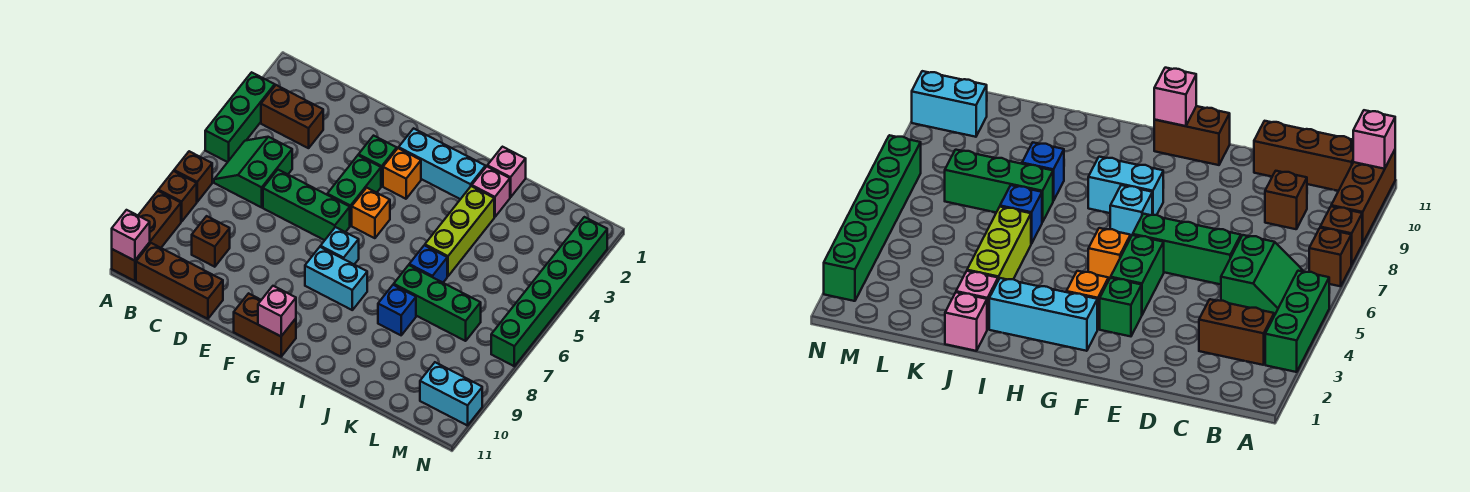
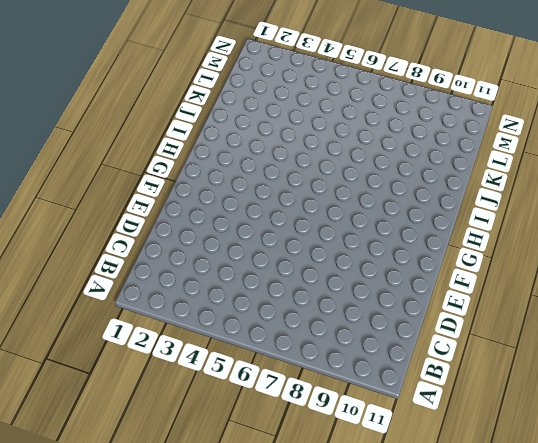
none -> green brick A3:A5 level 1
none -> brown brick A7 level 1
none -> brown brick A8 level 1

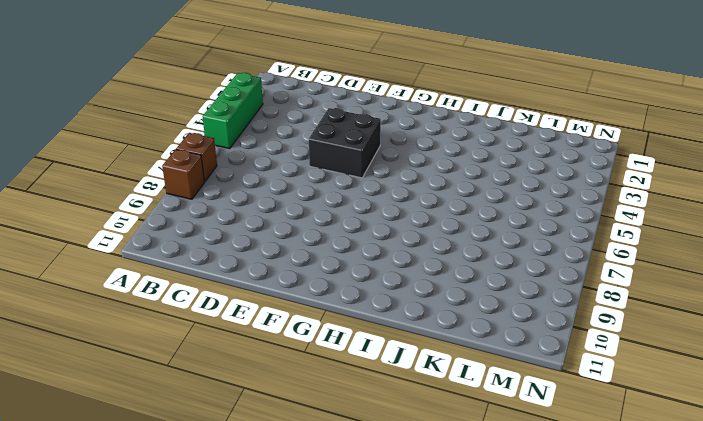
black brick E4:F5 level 1 -> green brick F4:F5 level 1
none -> brown brick A9:A11 level 1
none -> brown brick B3:C3 level 1
none -> green slope B5:C6 level 1 top C

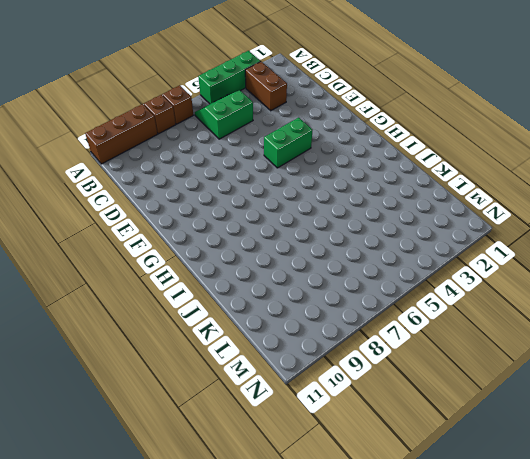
none -> brown brick B11:D11 level 1
none -> brown brick C9 level 1
none -> green brick D6:F6 level 1

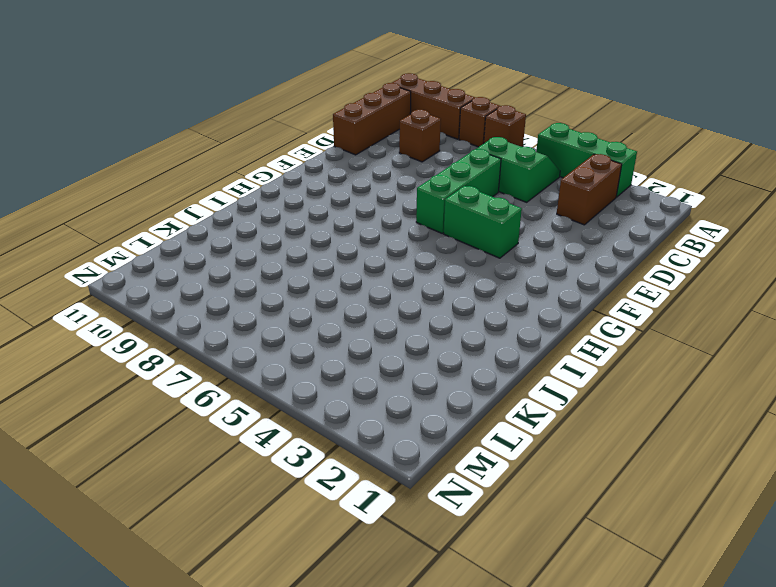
none -> green brick F3 level 1
none -> brown brick F11:G11 level 1
none -> cyan brick G2:I2 level 1

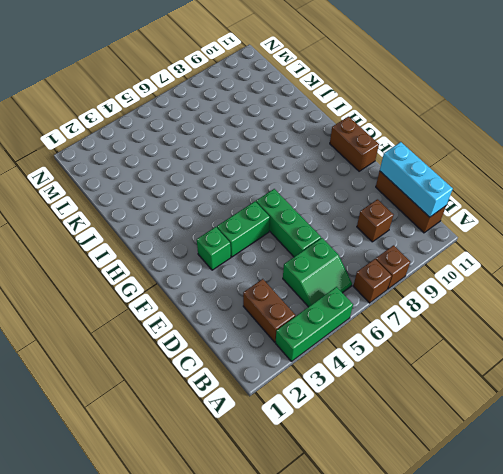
cyan brick B11:D11 level 2 -> cyan brick G2:I2 level 1
none -> brown brick A9:A11 level 1
none -> orange brick G3 level 1
none -> orange brick G5 level 1

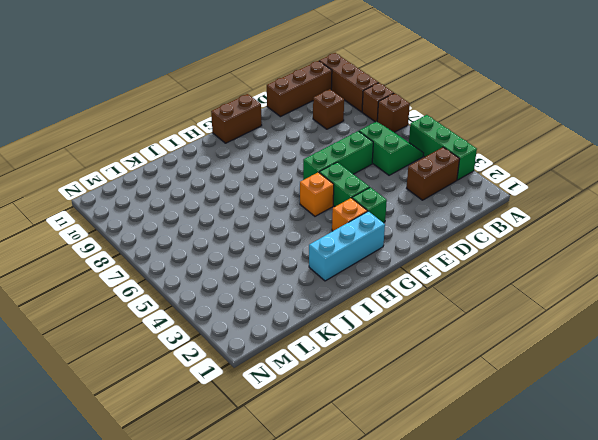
none -> cyan brick G7 level 1
none -> cyan brick G8:H8 level 1
none -> pink brick J1 level 1

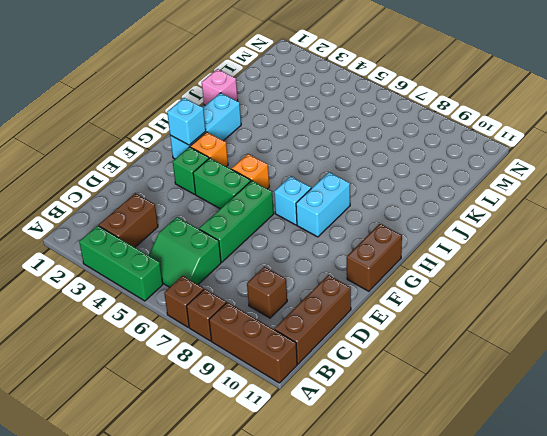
cyan brick G2 level 2 -> none
none -> pink brick J2 level 1
none -> lime brick J3:J5 level 1
none -> blue brick J6 level 1

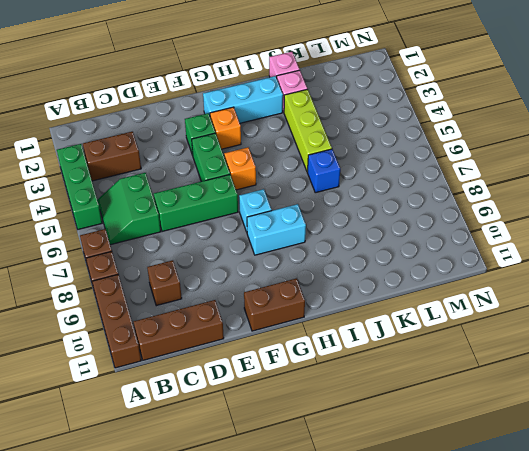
none -> green brick J7:L7 level 1
none -> blue brick J8 level 1
none -> cyan brick M10:N10 level 1

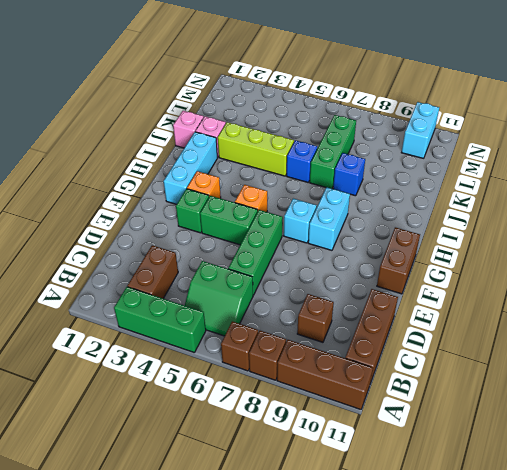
none -> green brick N2:N7 level 1
none -> pink brick A11 level 2
none -> pink brick G11 level 2

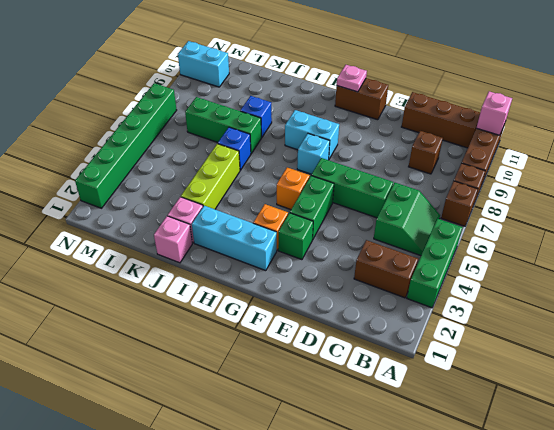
pink plate G11 level 2 -> pink brick G11 level 2

